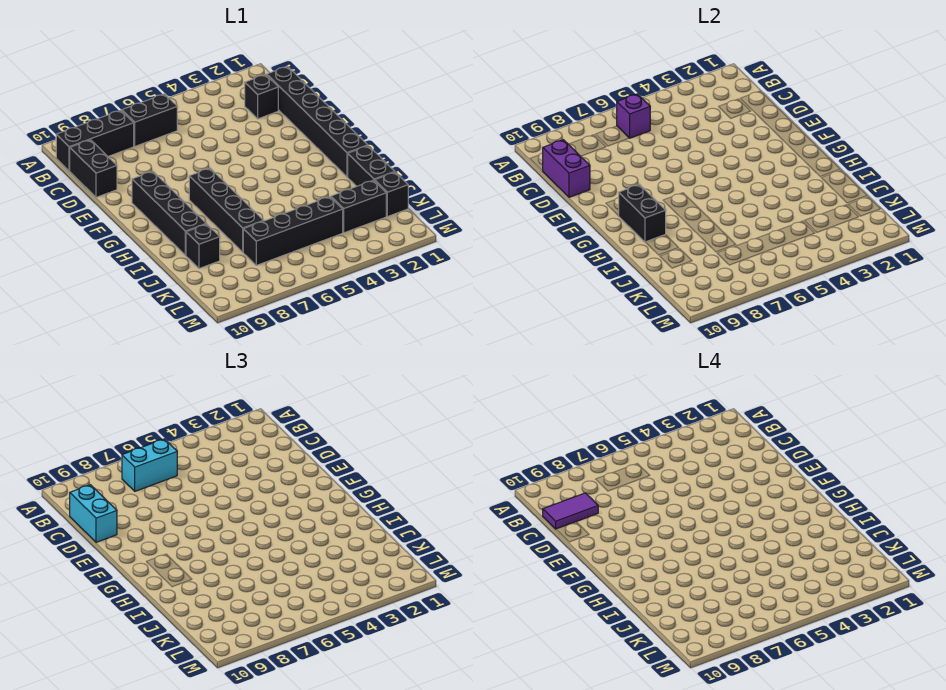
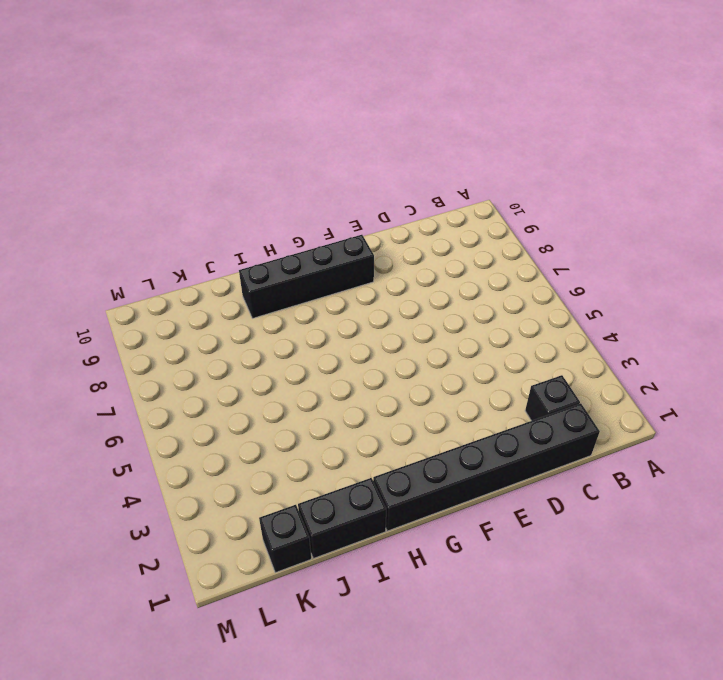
none -> black brick B6:B7 level 1
none -> black brick B8:B10 level 1
none -> black brick C10:D10 level 1

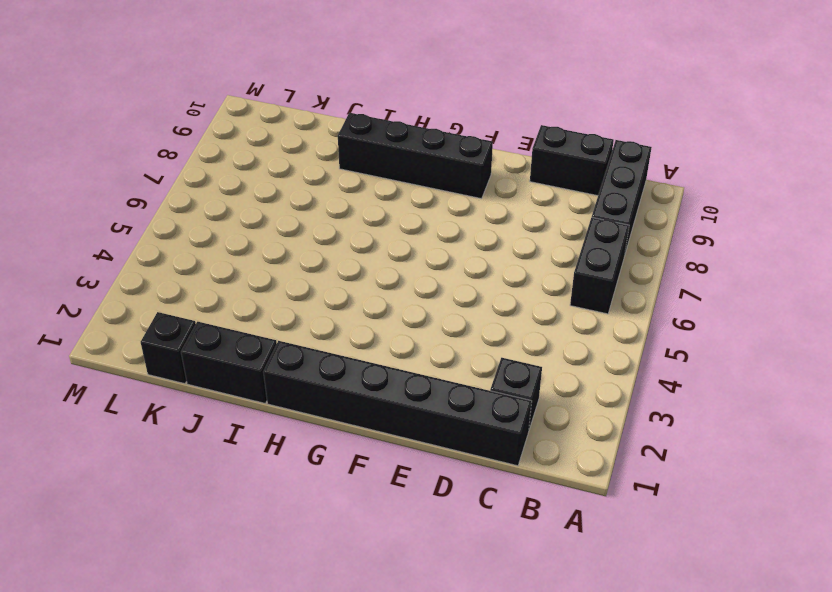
none -> black brick G7:J7 level 1
none -> black brick J9 level 1
none -> black brick K2:K3 level 1

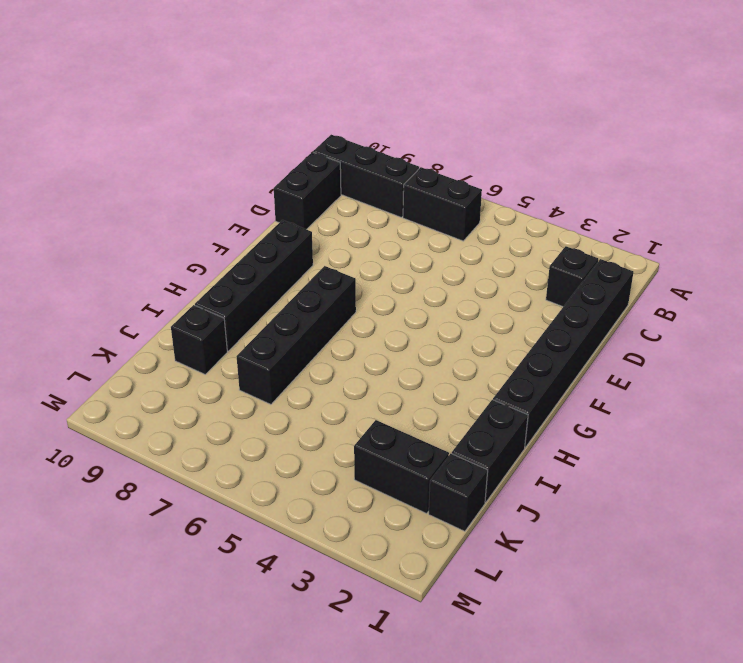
none -> black brick K4:K7 level 1
none -> purple brick B6 level 2
none -> purple brick C10:D10 level 2

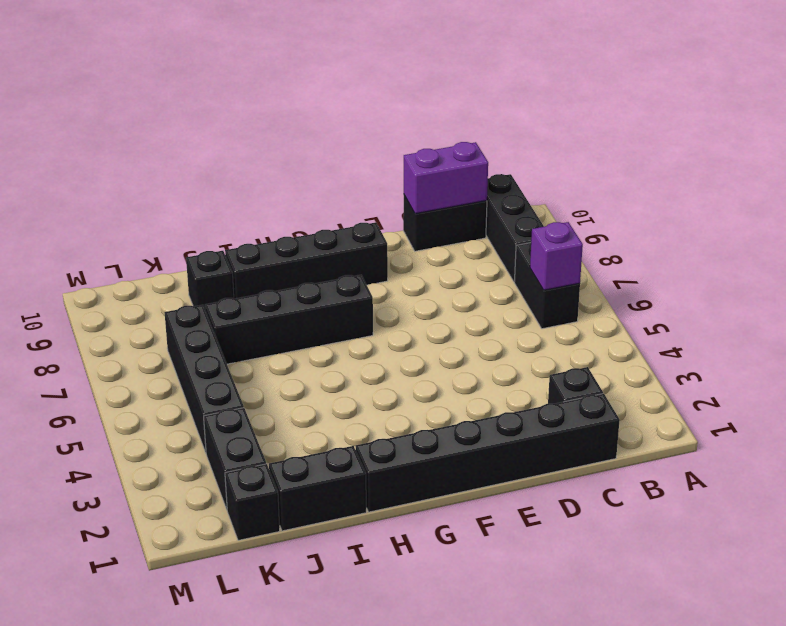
none -> black brick G9:H9 level 2
none -> cyan brick B6:B7 level 3
none -> cyan brick C10:D10 level 3

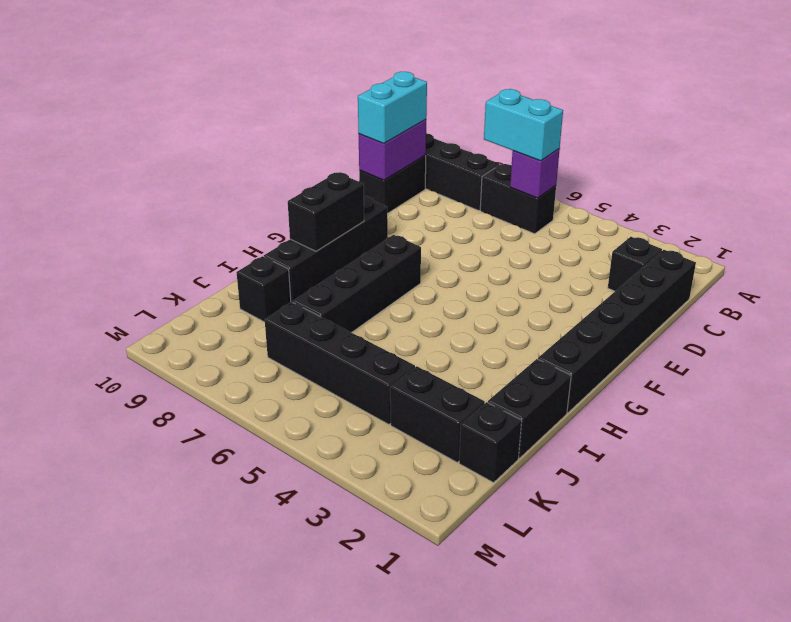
none -> purple tile C9:C10 level 4

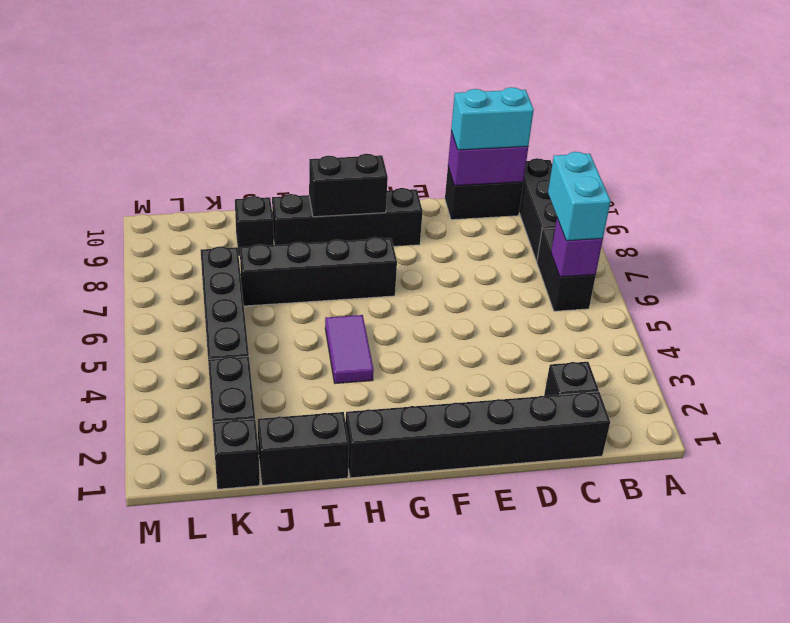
purple tile H4:H5 level 1 -> purple tile C9:C10 level 4

